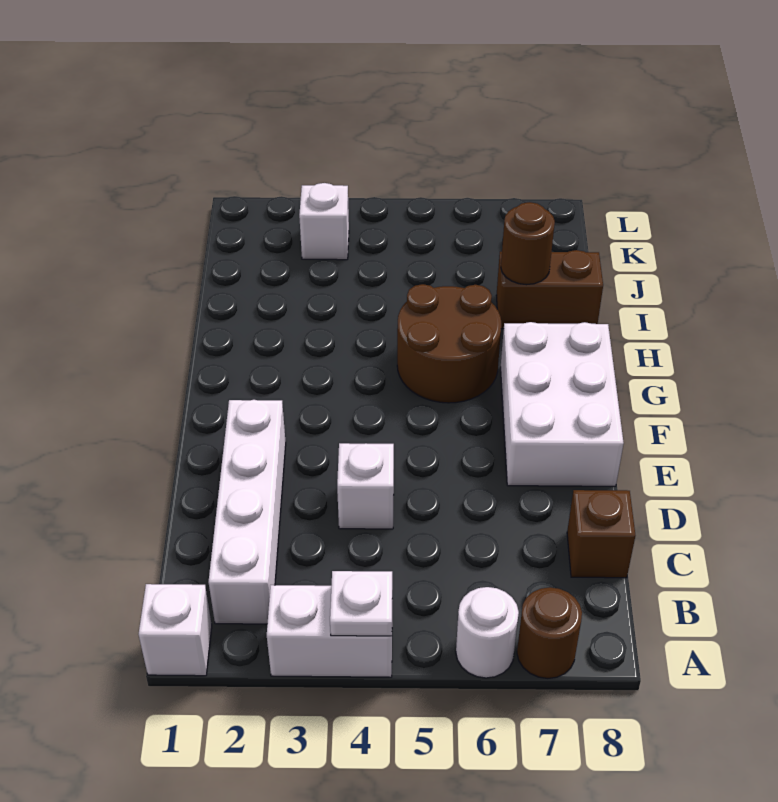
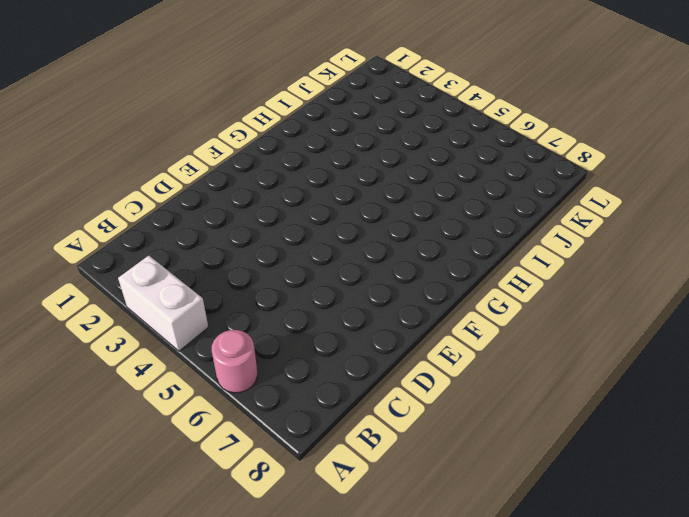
pink round brick A6 level 1 -> white round brick A6 level 1
none -> white brick A1 level 1
none -> brown round brick A7 level 1
none -> white brick B2:E2 level 1

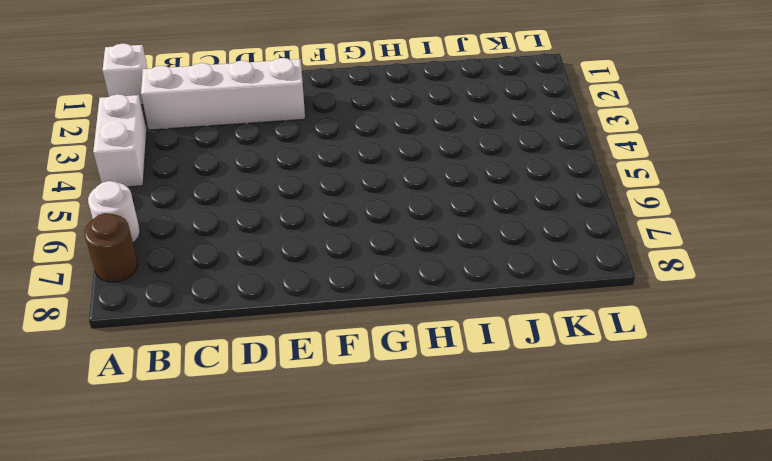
none -> brown brick C8 level 1
none -> white brick D4 level 1
none -> white brick E7:G8 level 1

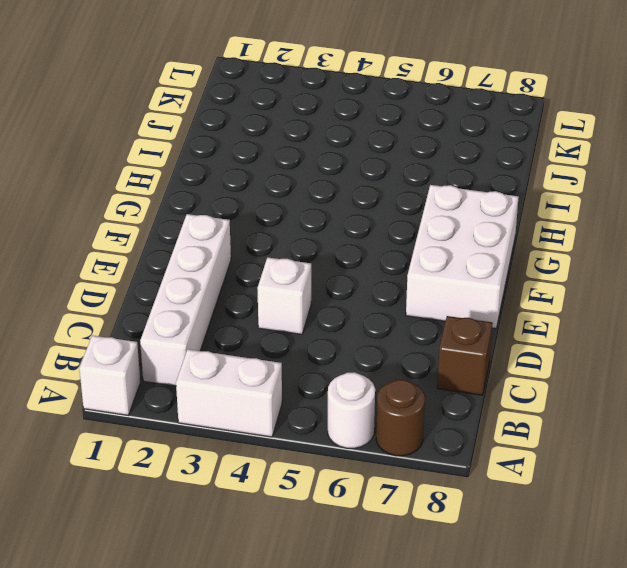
none -> brown round brick G5:H6 level 1
none -> brown brick I7:I8 level 1
none -> white brick K3 level 1

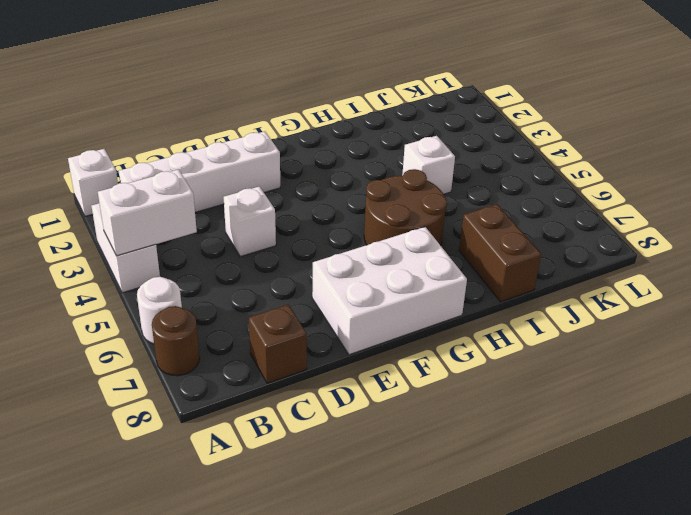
white brick A4:B4 level 2 -> white plate A4 level 2
white brick I4 level 1 -> white brick K3 level 1
none -> brown round brick I7 level 2

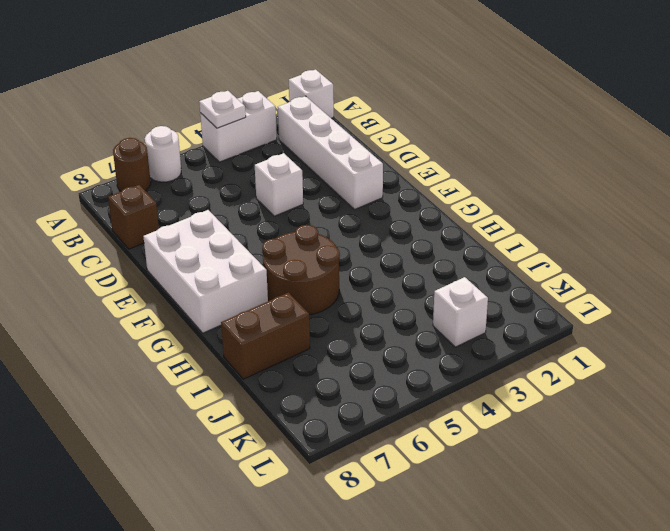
none -> brown round brick I7 level 2

